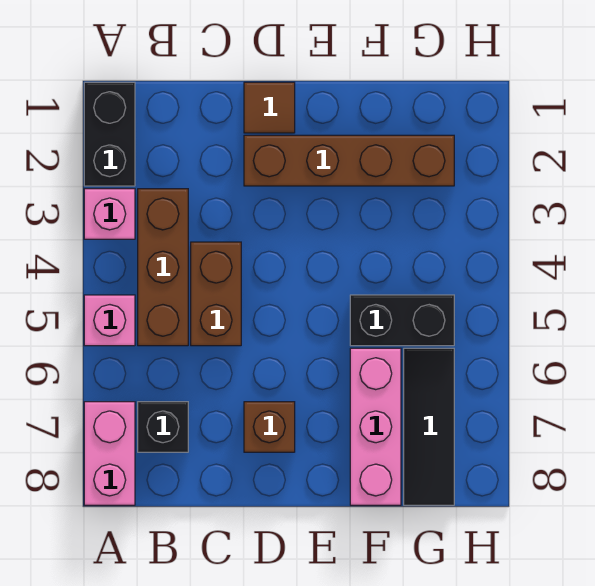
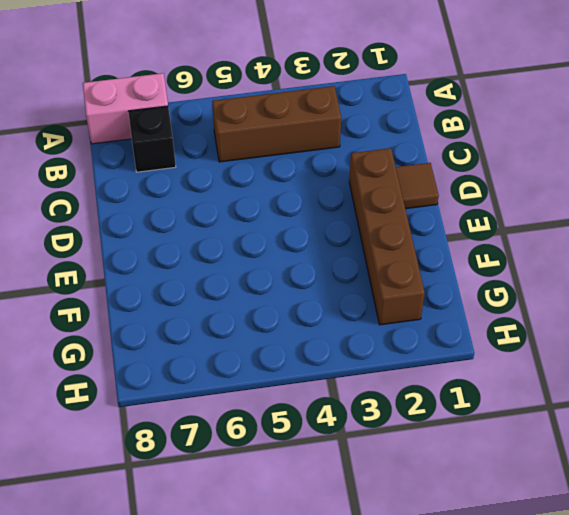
none -> black brick A1:A2 level 1
none -> pink brick A3 level 1
none -> pink brick A5 level 1

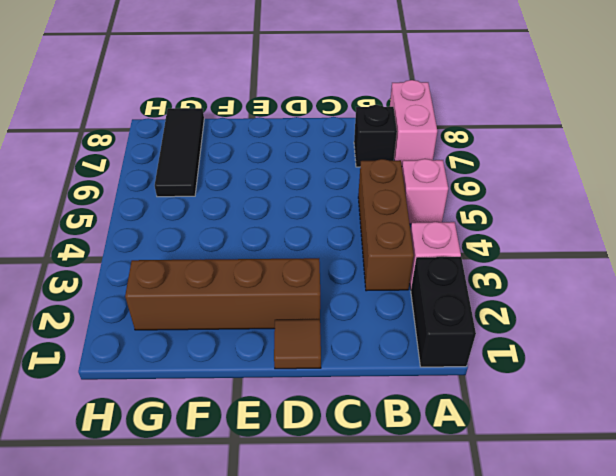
none -> brown brick C4:C5 level 1
none -> brown brick D7 level 1
none -> black brick F5:G5 level 1

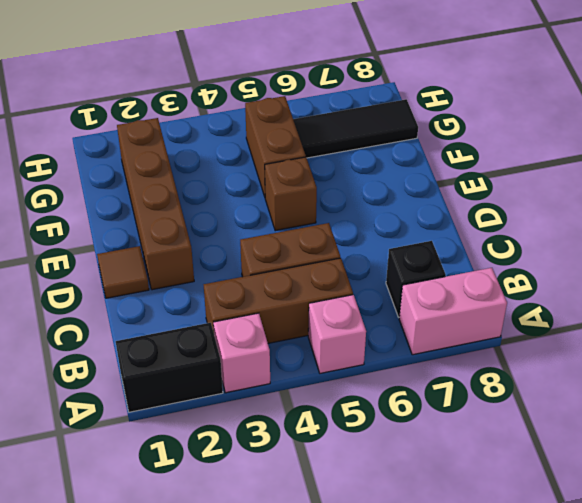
brown brick E5 level 1 -> brown brick D7 level 1
brown brick F5:G5 level 1 -> black brick F5:G5 level 1
none -> pink brick F6:F8 level 1

